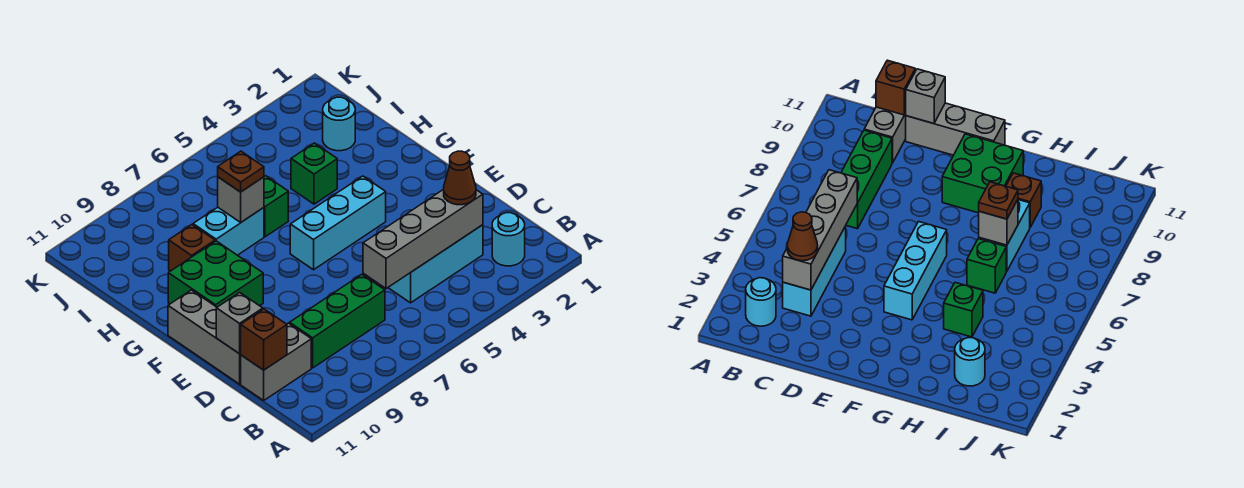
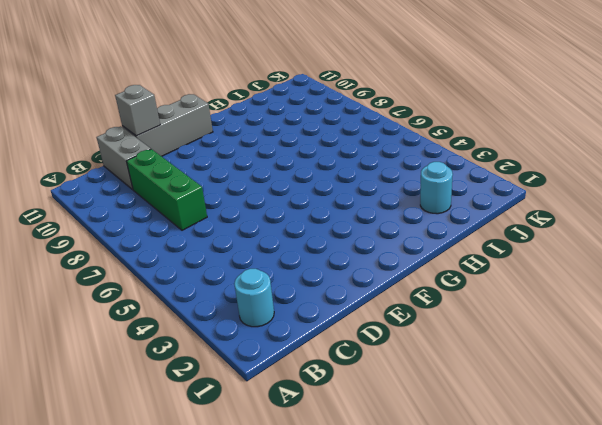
none -> cyan brick C3:C5 level 1
none -> cyan brick F4:F6 level 1
none -> green brick F9:G10 level 1

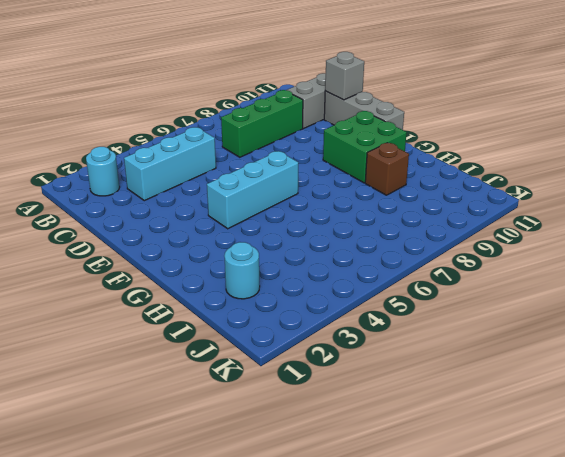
none -> green brick H4 level 1
none -> green brick H6 level 1
none -> cyan brick H7:H8 level 1

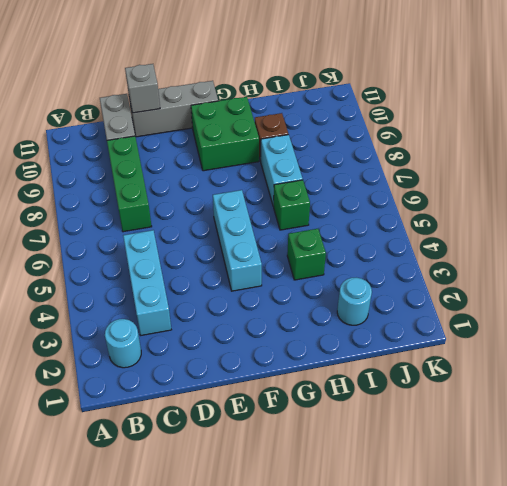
none -> grey brick C3:C6 level 2
none -> brown brick C11 level 2
none -> grey brick H7 level 2

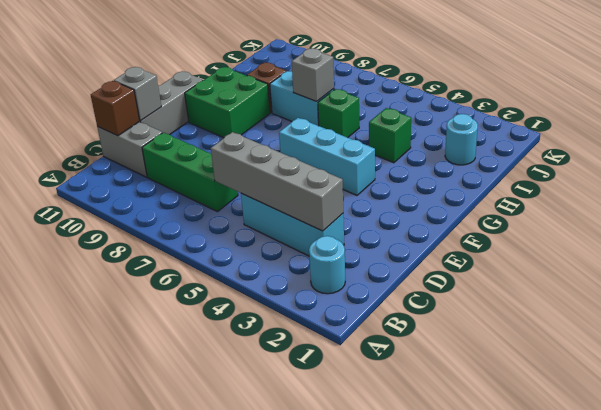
none -> brown cone C3 level 3
none -> brown plate H7 level 3

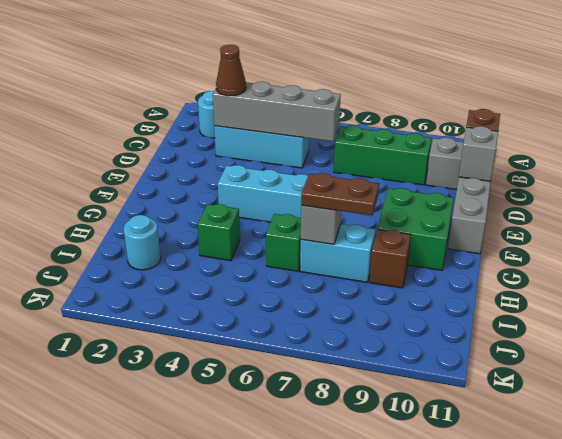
brown plate H7:H8 level 3 -> brown plate H7 level 3

